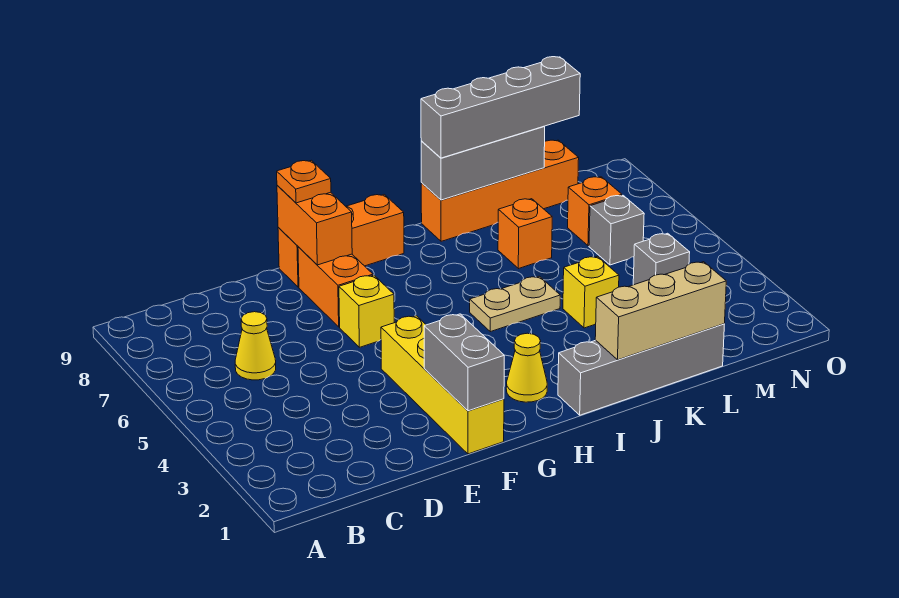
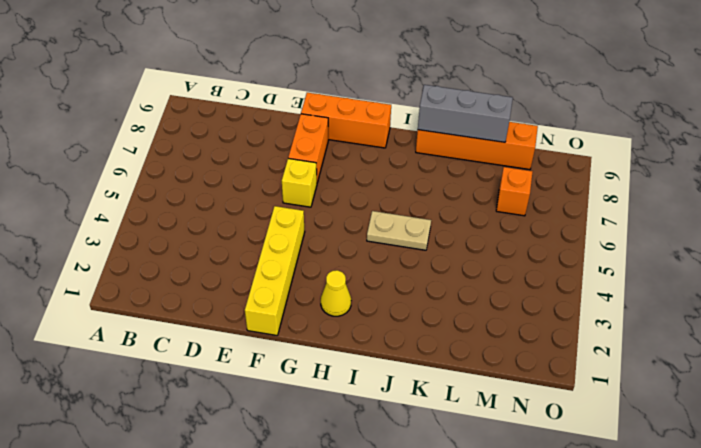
none -> yellow cone C6 level 1
none -> grey brick I1:L1 level 1
none -> yellow brick K4 level 1

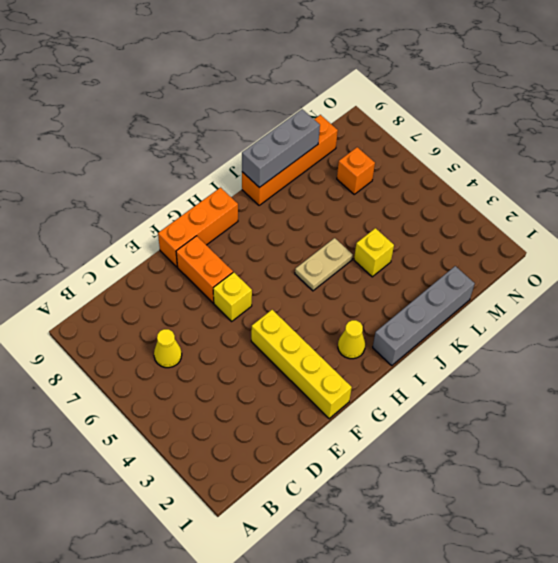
none -> orange brick K7 level 1
none -> grey brick M4 level 1
none -> grey brick M6 level 1

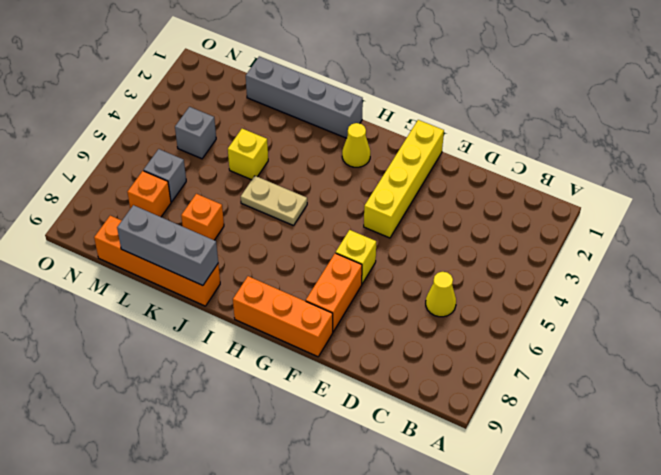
none -> grey brick F1:F2 level 2
none -> orange brick F8:F9 level 2
none -> tan brick J1:L1 level 2

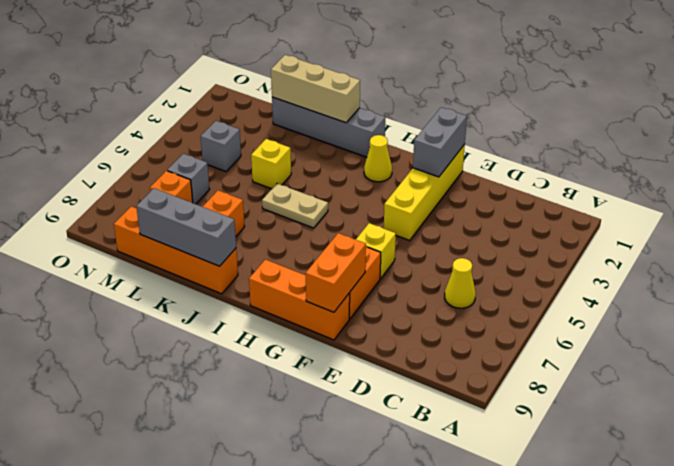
none -> orange plate F9 level 3
none -> grey brick J9:M9 level 3

